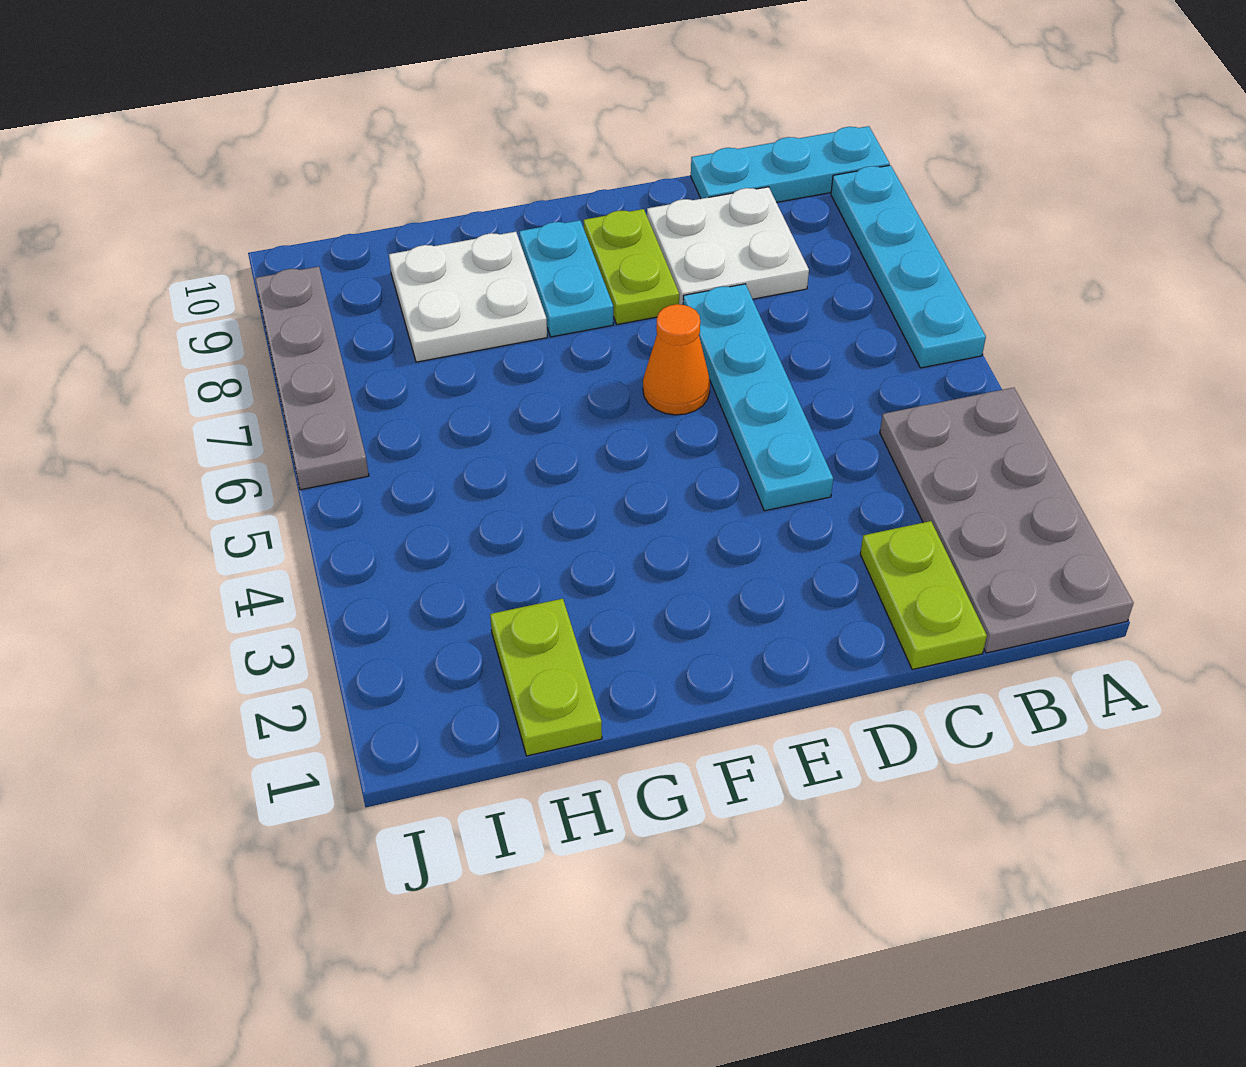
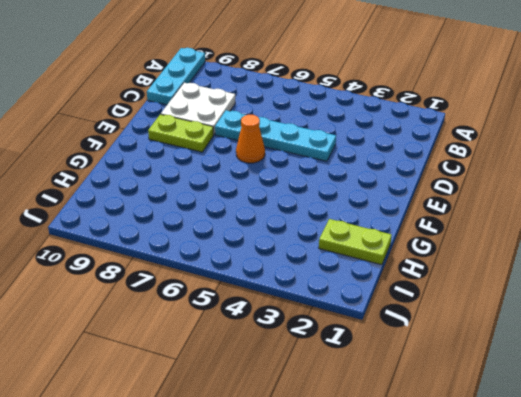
none -> grey plate A1:B4 level 1
none -> cyan plate A6:A9 level 1
none -> lime plate C1:C2 level 1

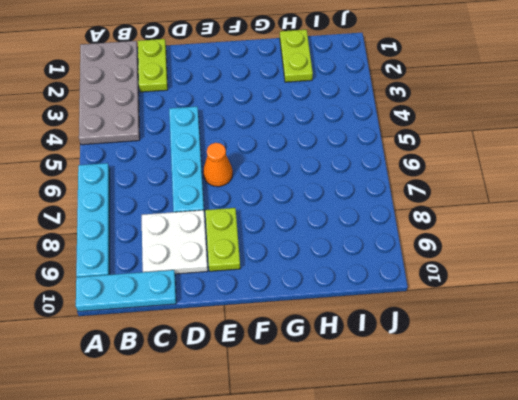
none -> cyan plate F8:F9 level 1
none -> white plate G8:H9 level 1
none -> grey plate J6:J9 level 1

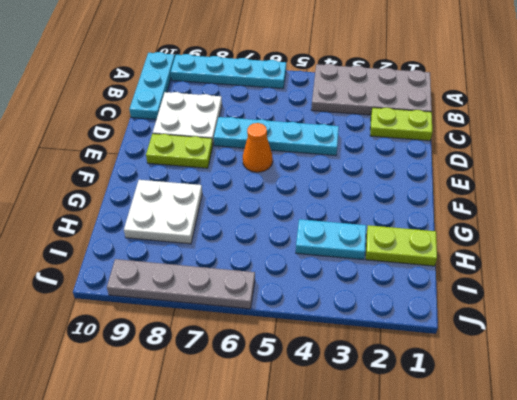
cyan plate H3:H4 level 1 -> cyan plate F8:F9 level 1

